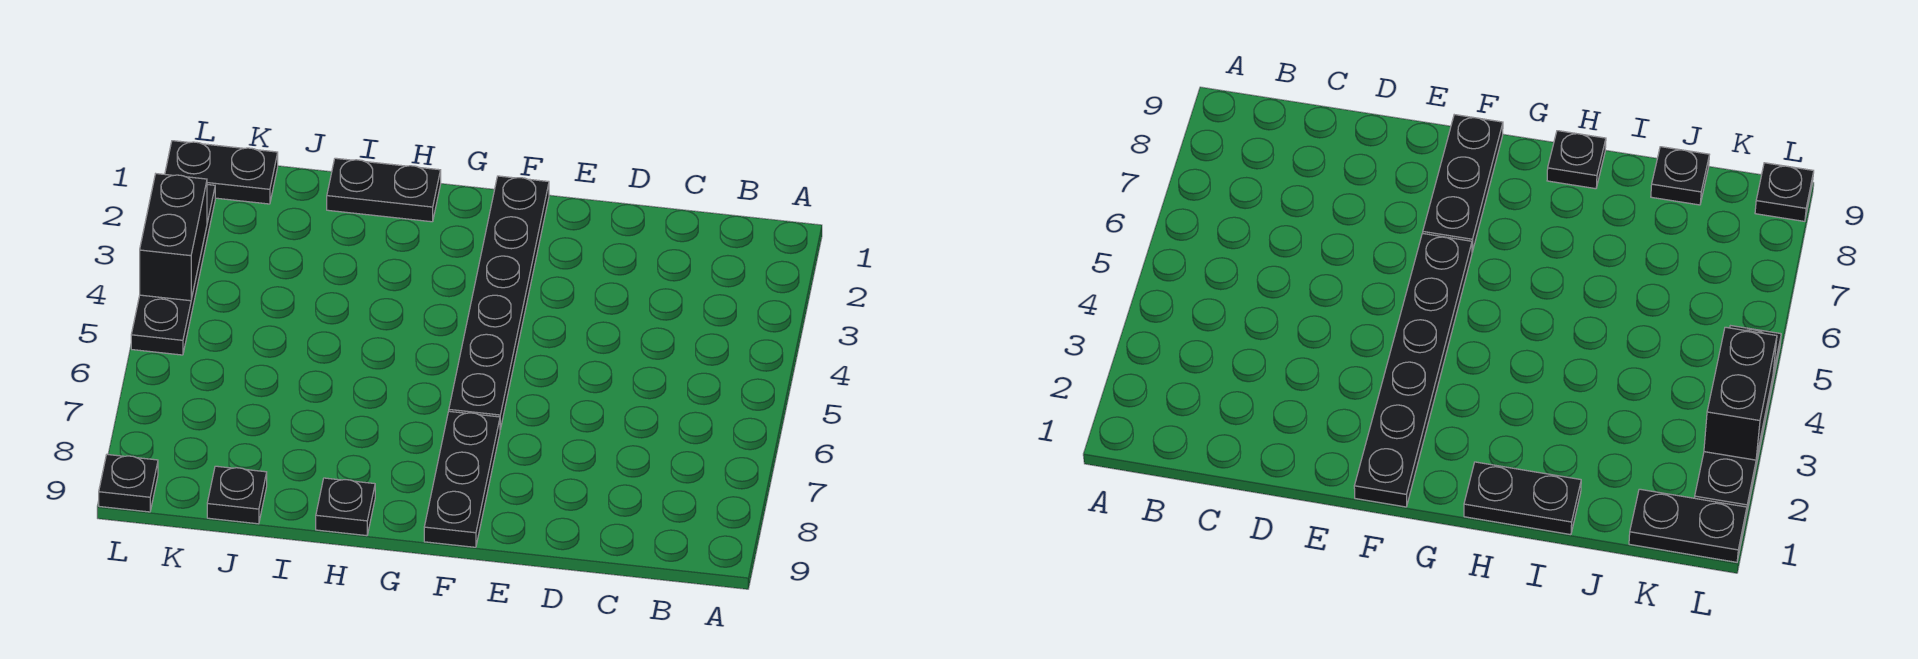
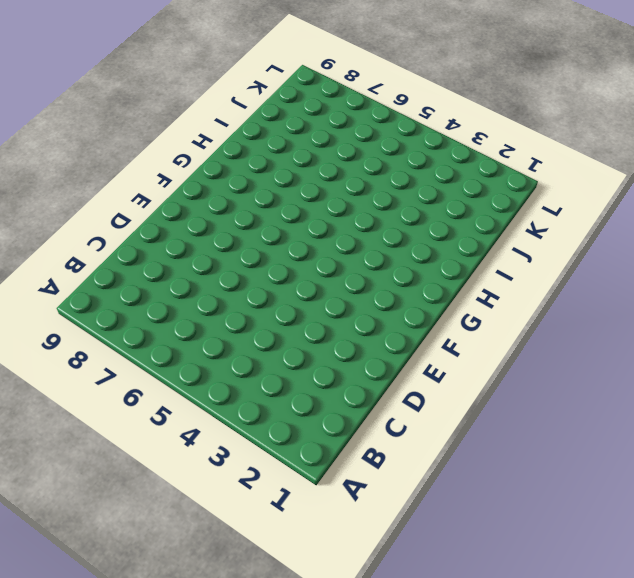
none -> black plate F1:F6 level 1
none -> black plate F7:F9 level 1

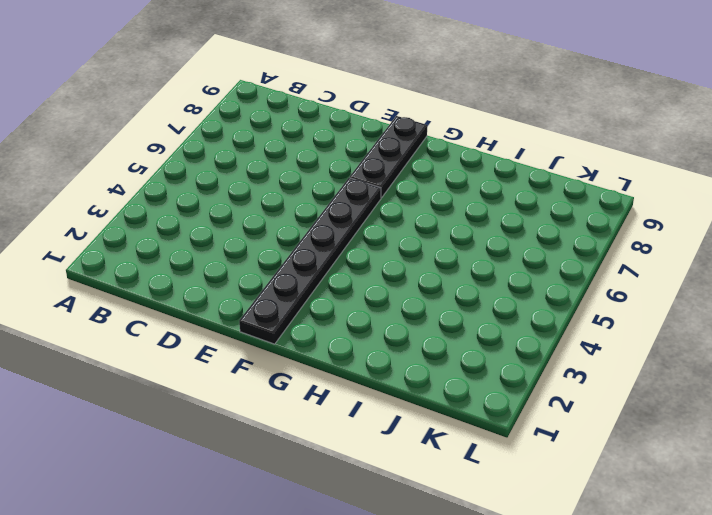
none -> black plate H1:I1 level 1
none -> black plate H9 level 1

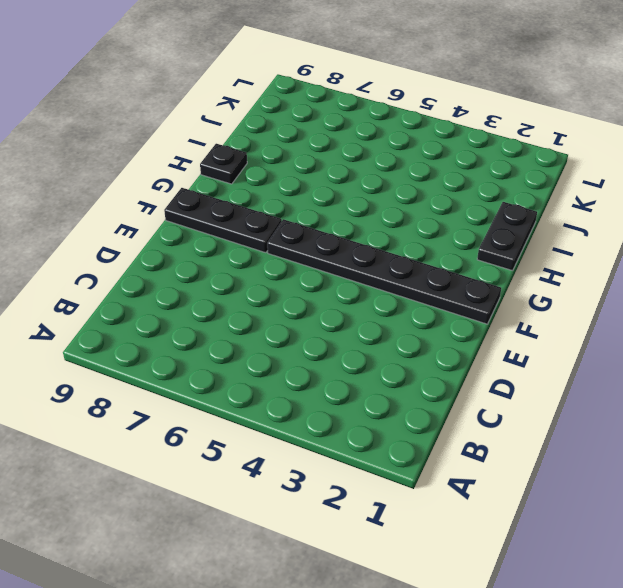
none -> black plate J9 level 1
none -> black plate K1:L1 level 1

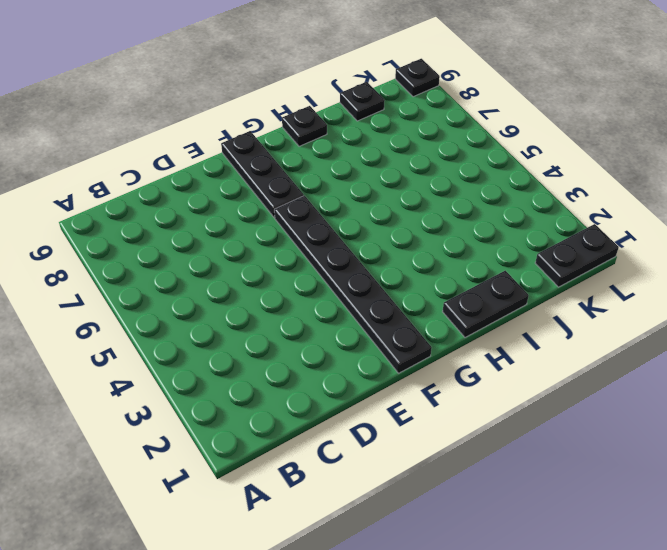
none -> black plate L2:L5 level 1
none -> black brick L3:L4 level 2

